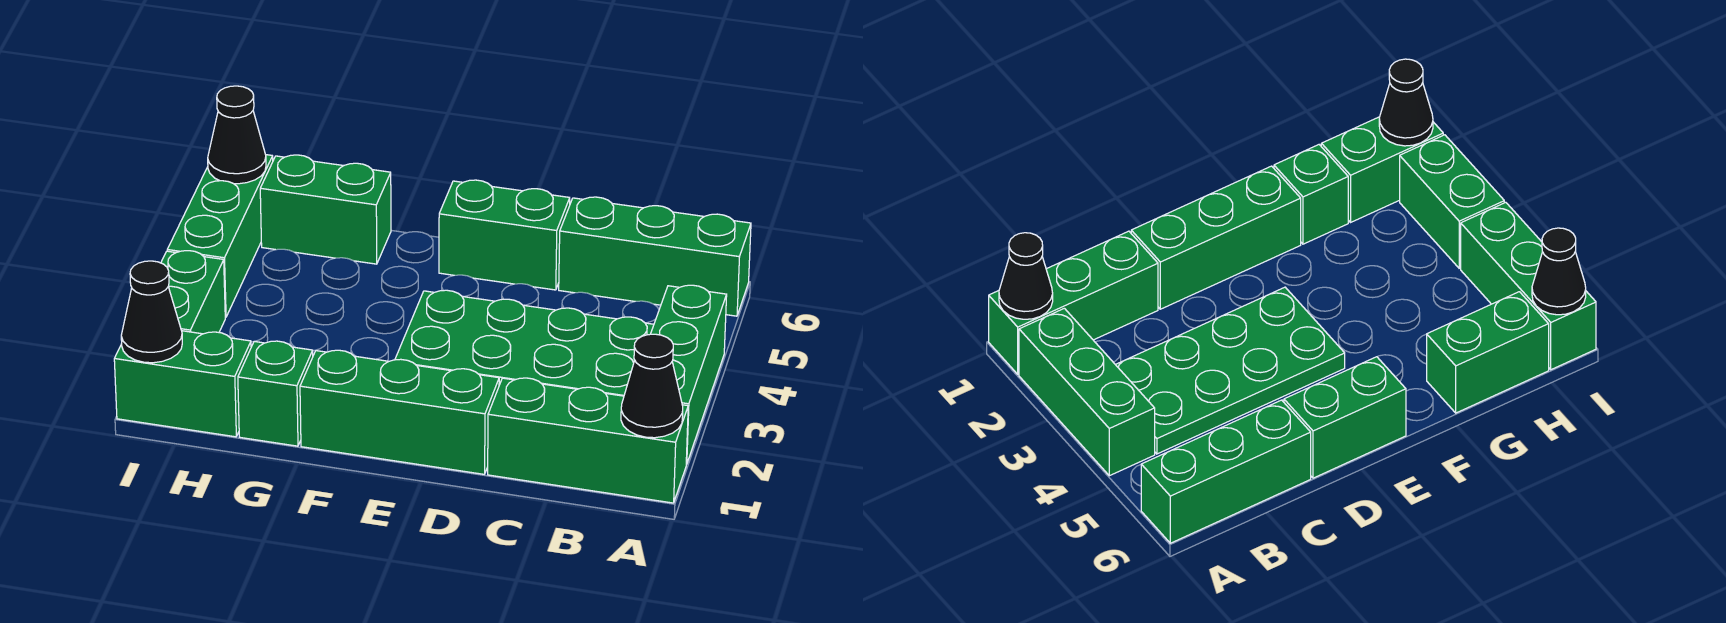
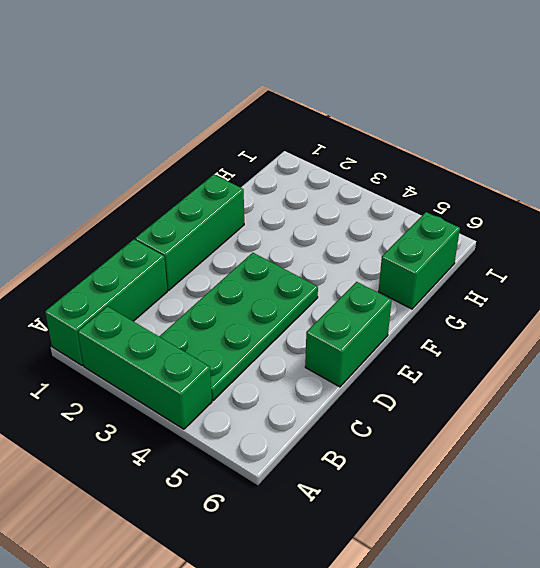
none -> green brick A6:C6 level 1
none -> green brick G1 level 1
none -> green brick H1:I1 level 1

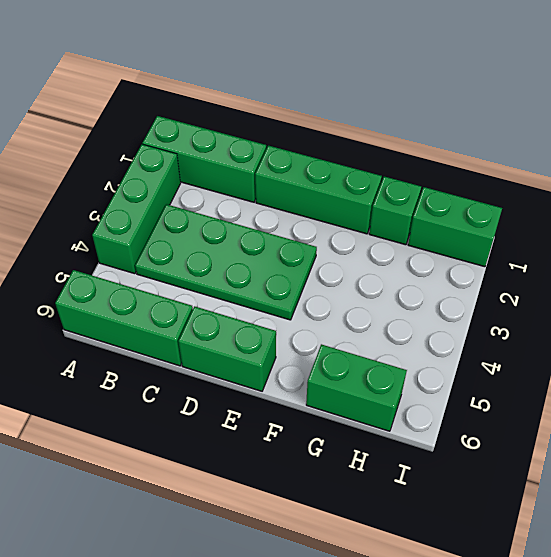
none -> green brick I2:I3 level 1
none -> green brick I4:I6 level 1
none -> black cone A1 level 2

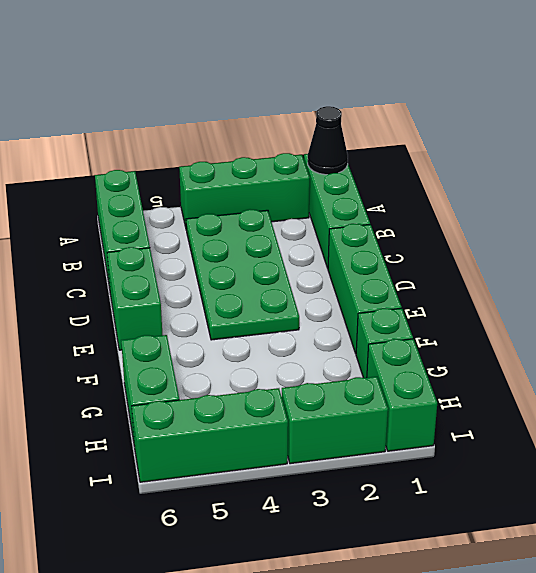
none -> black cone I1 level 2
none -> black cone I6 level 2

